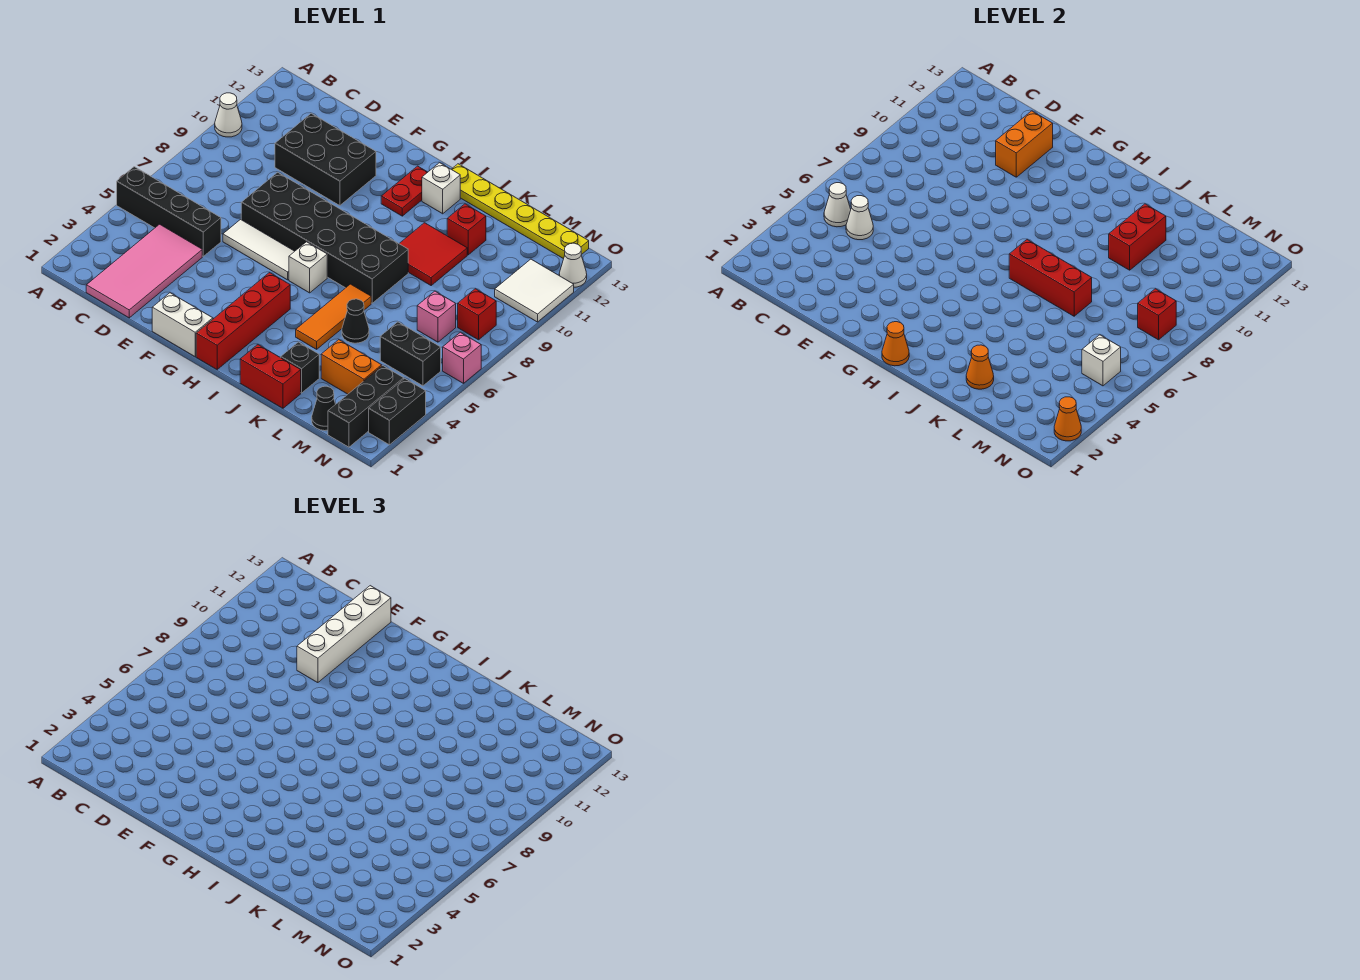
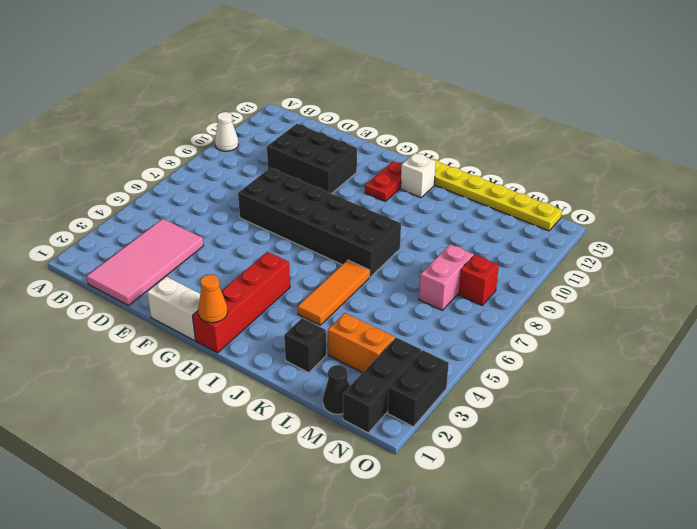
pink brick M7:M8 level 1 -> pink brick M7 level 1
none -> black brick A5:D5 level 1
none -> white tile E6:G6 level 1
none -> white brick H6 level 1
none -> red brick J1:K1 level 1

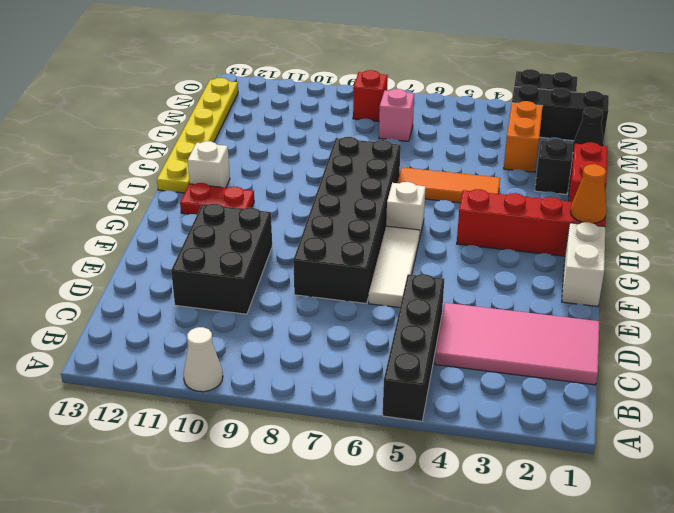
none -> red tile J9:K10 level 1
none -> black cone K5 level 1
none -> red brick K11 level 1
none -> black brick M5:N5 level 1

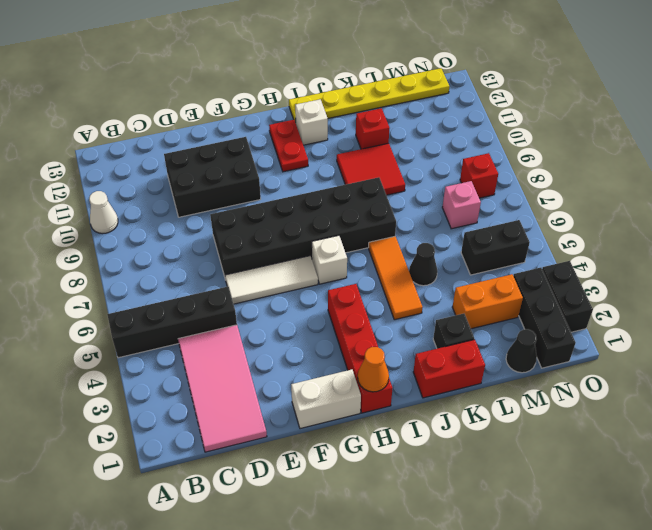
none -> white tile N10:O11 level 1
none -> pink brick O6 level 1
none -> white cone O12 level 1
none -> white cone B5 level 2

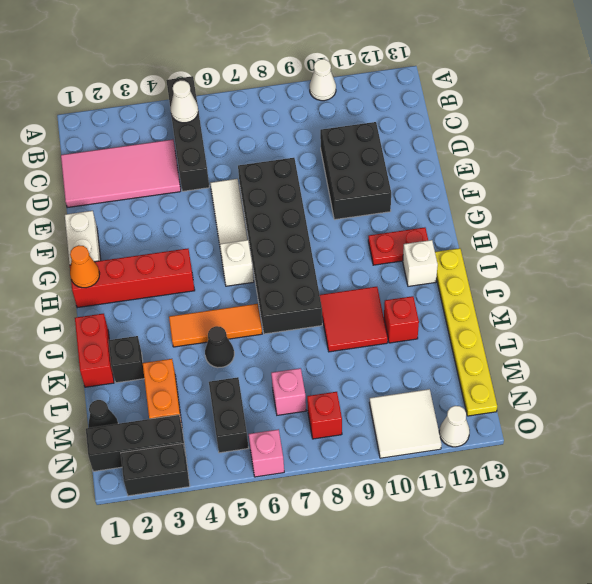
none -> white cone C5 level 2
none -> orange brick E11:E12 level 2
none -> red brick I7:K7 level 2
none -> orange cone K2 level 2

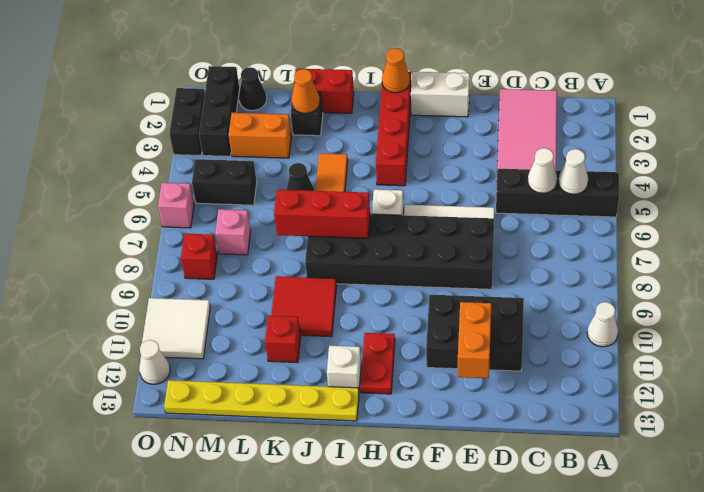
none -> red brick K10:K11 level 2
none -> white brick N5 level 2
none -> red brick N8 level 2
none -> orange cone O2 level 2

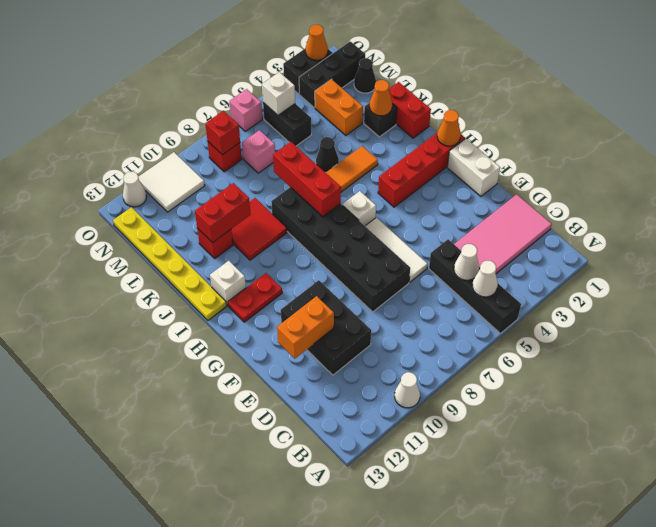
none -> white brick E10:E13 level 3

